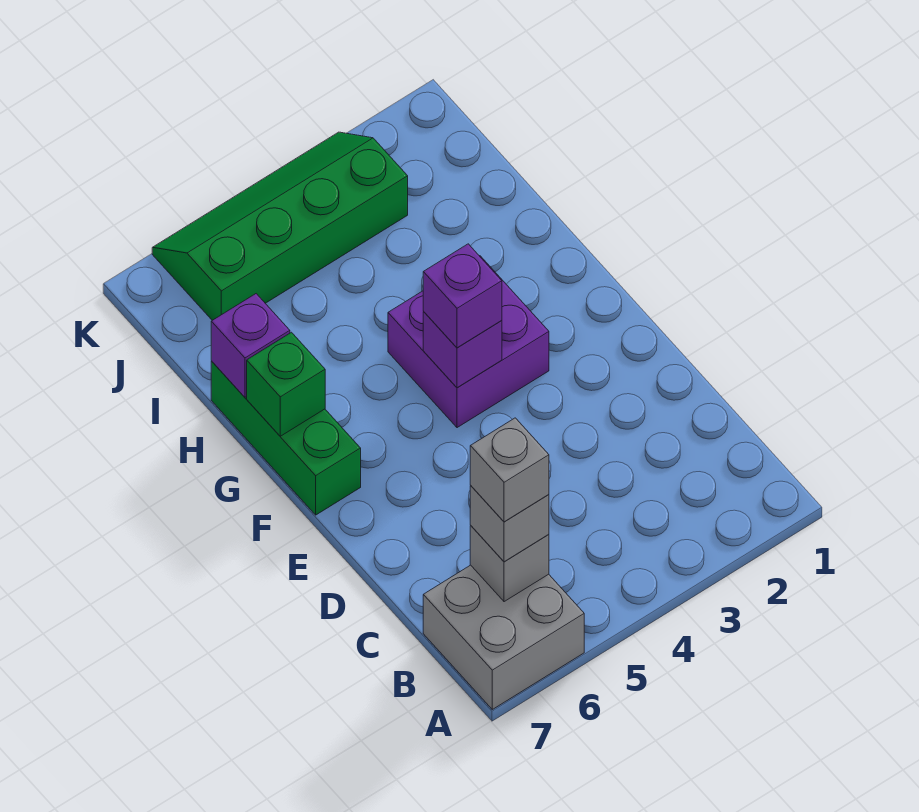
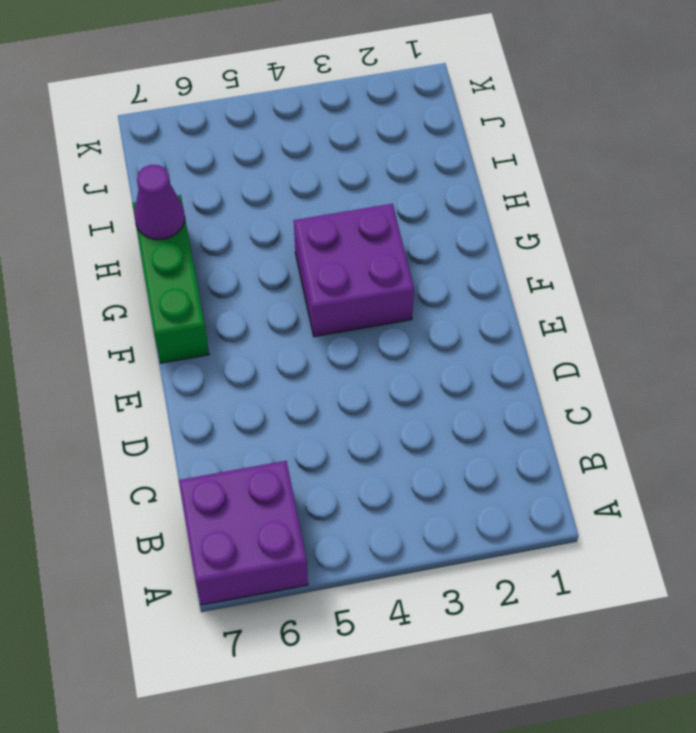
purple brick A6:B7 level 1 -> grey brick A6:B7 level 1
purple cone H7 level 2 -> purple brick H7 level 2
none -> green slope J3:K6 level 1 top J
none -> grey brick B6 level 2

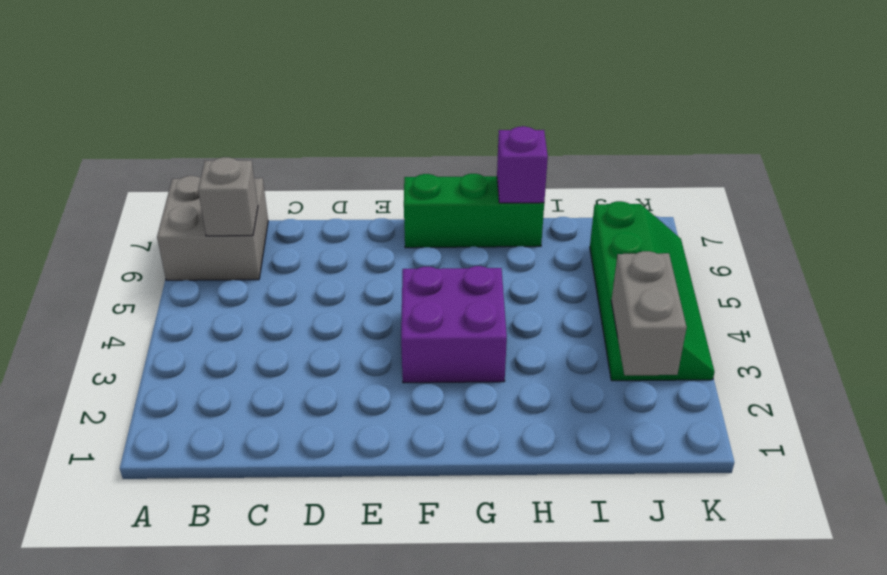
grey brick J2:J3 level 2 -> none
none -> purple brick F4 level 2
none -> green brick G7 level 2

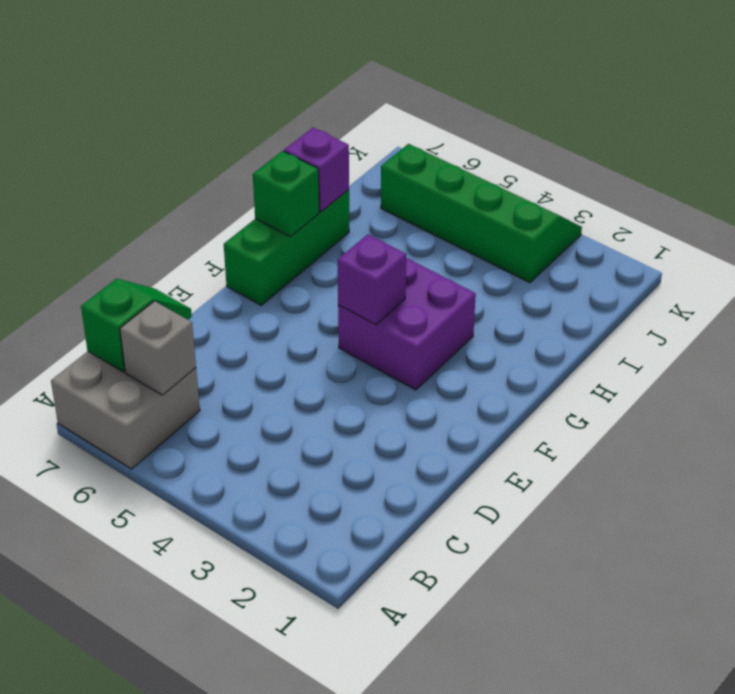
green slope B7:C7 level 2 top B -> none
none -> grey brick B6 level 3
none -> purple brick F4 level 3

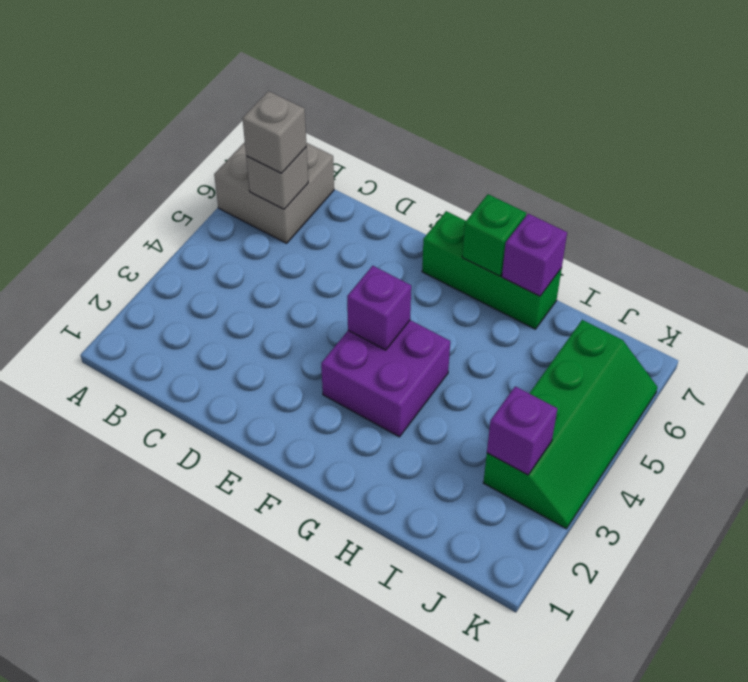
purple brick J3 level 2 -> purple brick F4 level 3
none -> grey brick B6 level 4

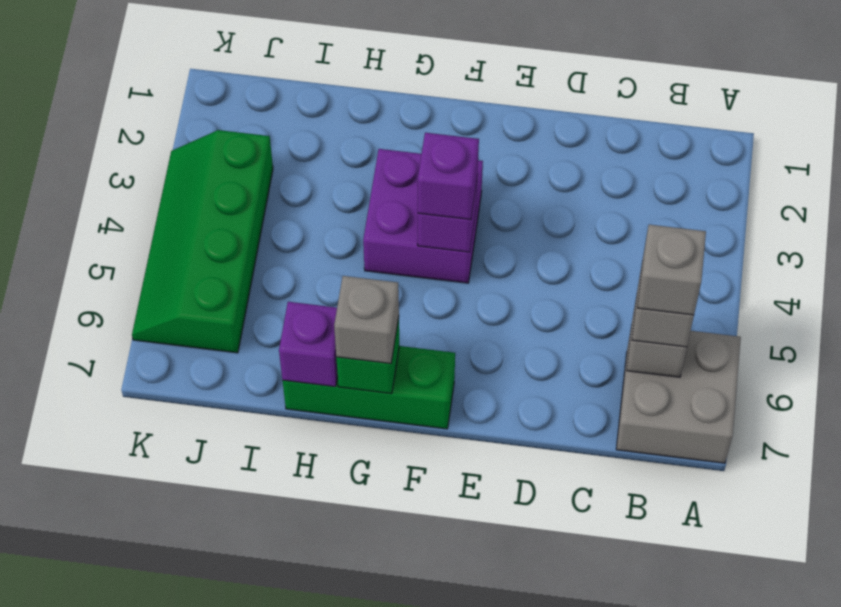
grey brick G7 level 3 -> none

